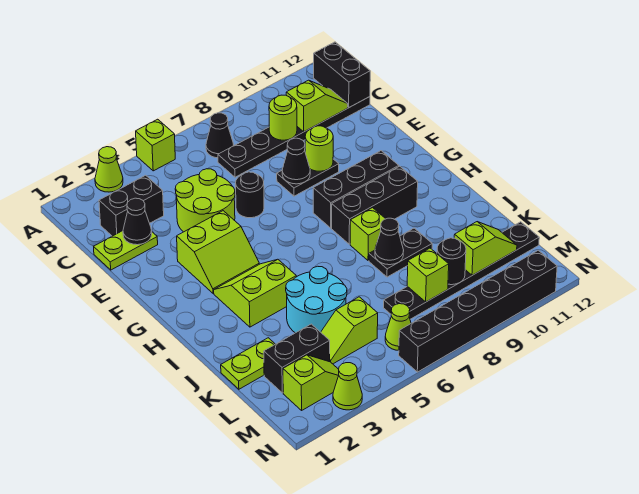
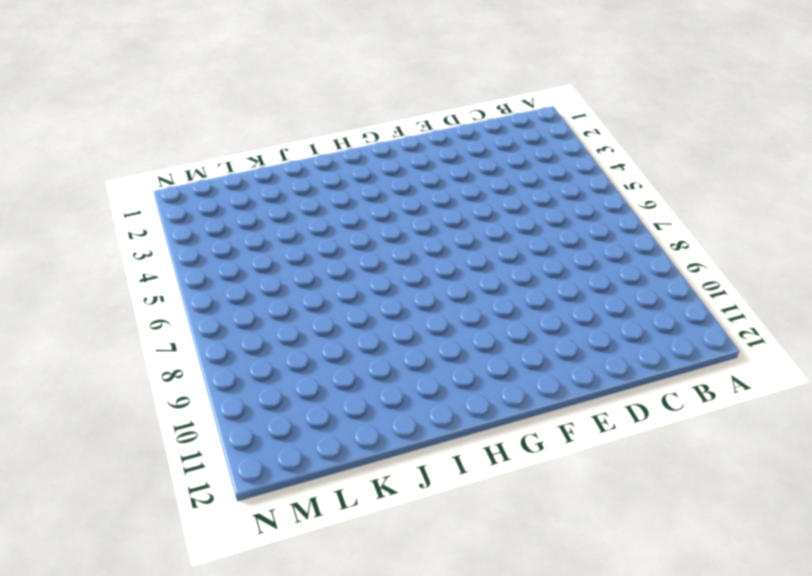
none -> lime cone A3 level 1
none -> lime brick A5 level 1
none -> black cone B7 level 1
none -> black brick C2:C3 level 1

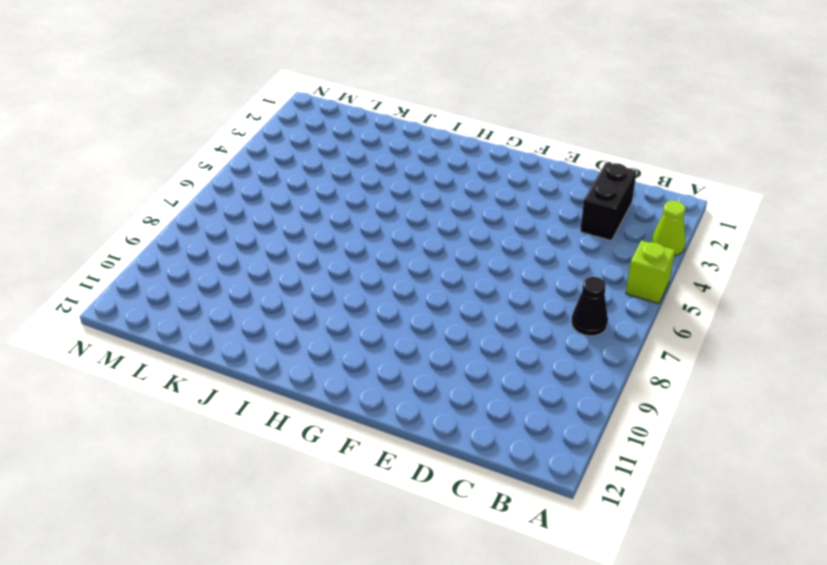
none -> black plate C7:C12 level 1
none -> lime plate D1:D2 level 1
none -> lime round brick D4:E5 level 1
none -> black round brick E6 level 1

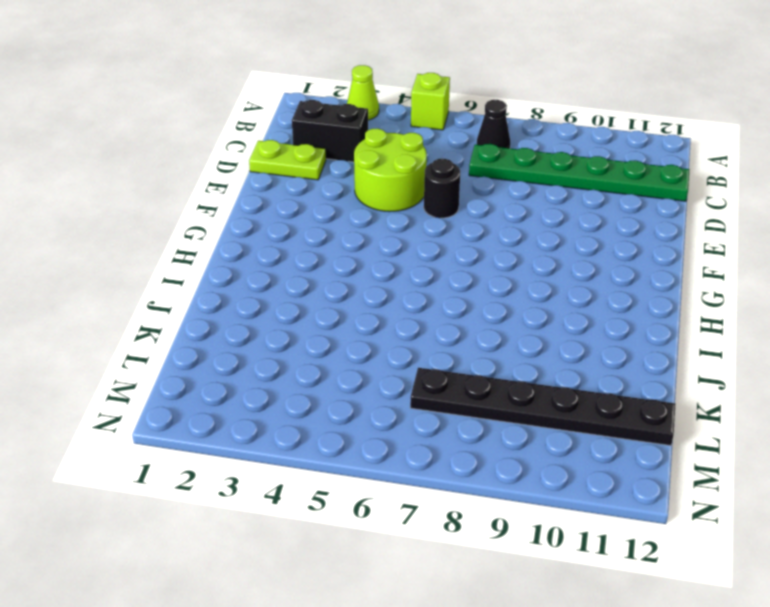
green plate C7:C12 level 1 -> black plate C7:C12 level 1
none -> black plate E8:E9 level 1
none -> lime slope F3:G4 level 1 top F
none -> black brick G8:G10 level 1
none -> lime slope H3:I4 level 1 top I

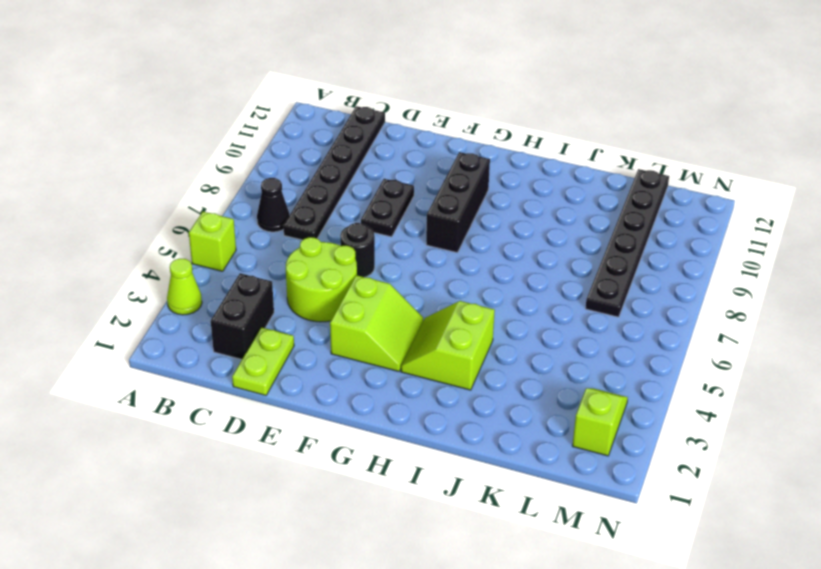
none -> black brick H8:H10 level 1
none -> lime brick I8 level 1
none -> cyan round brick J4:K5 level 1
none -> black plate J8:J9 level 1

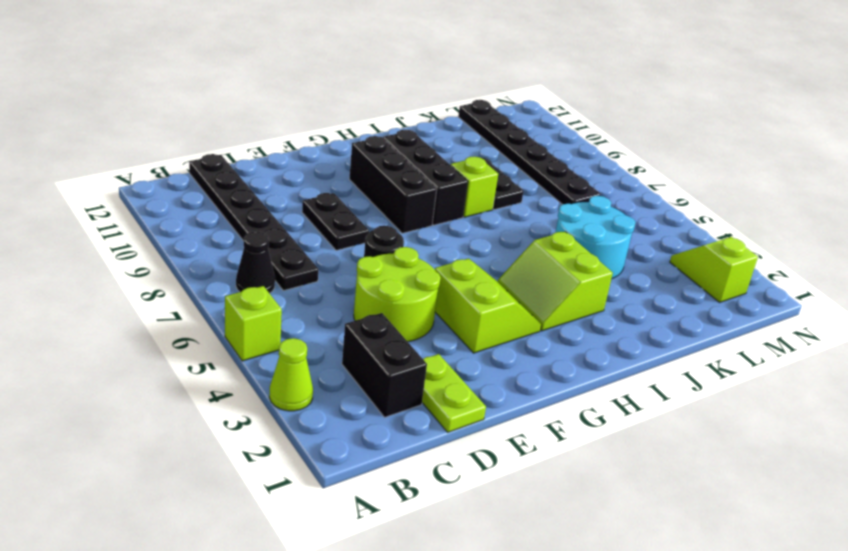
none -> lime plate K1:K2 level 1
none -> black brick L2:L3 level 1
none -> lime slope L4:L5 level 1 top 5
none -> lime cone M6 level 1

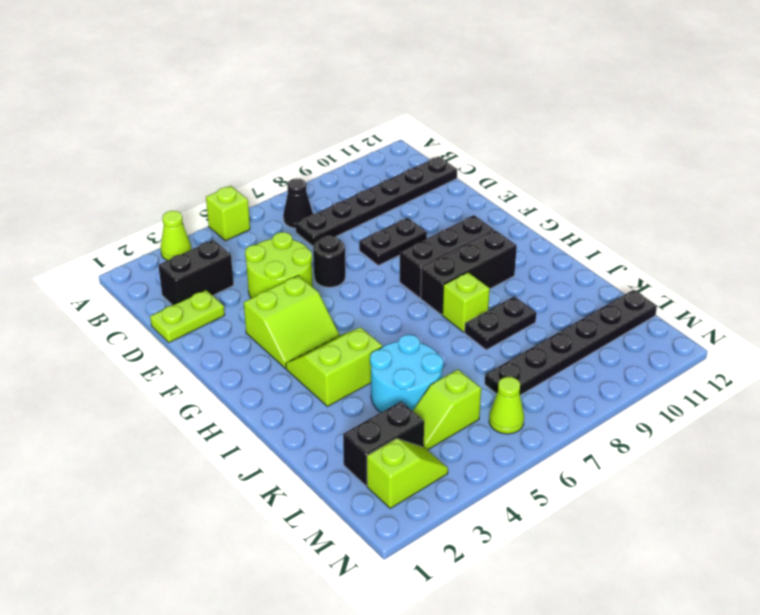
none -> lime plate K1:K2 level 1
none -> lime cone N3 level 1
none -> black brick N6:N11 level 1
none -> black brick B12:C12 level 2

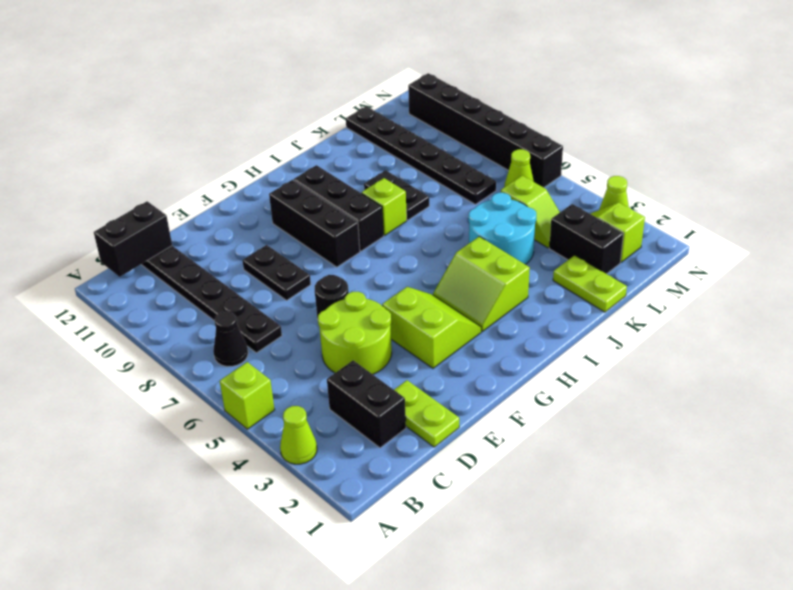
none -> lime round brick C9 level 2
none -> lime slope C10:C11 level 2 top 10
none -> black cone D2 level 2
none -> black cone E8 level 2

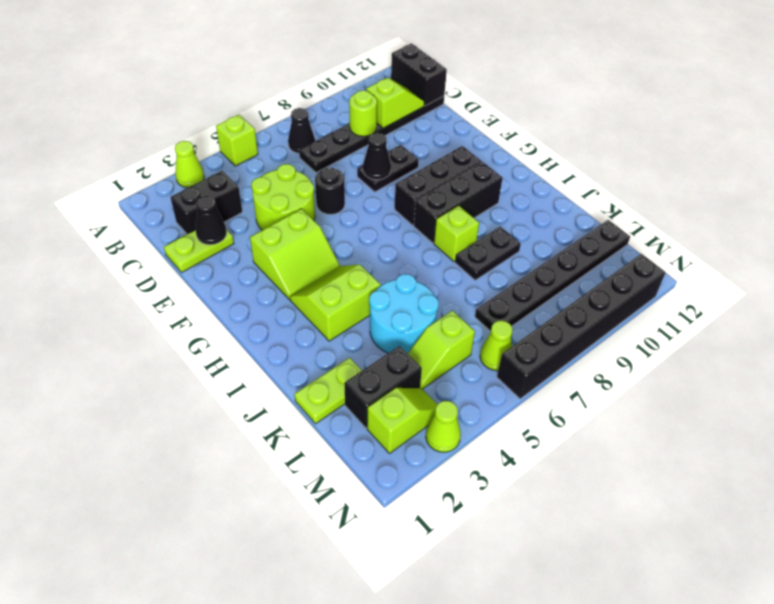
none -> lime round brick E9 level 2
none -> black cone J8 level 2
none -> lime brick L8 level 2
none -> black round brick L9 level 2

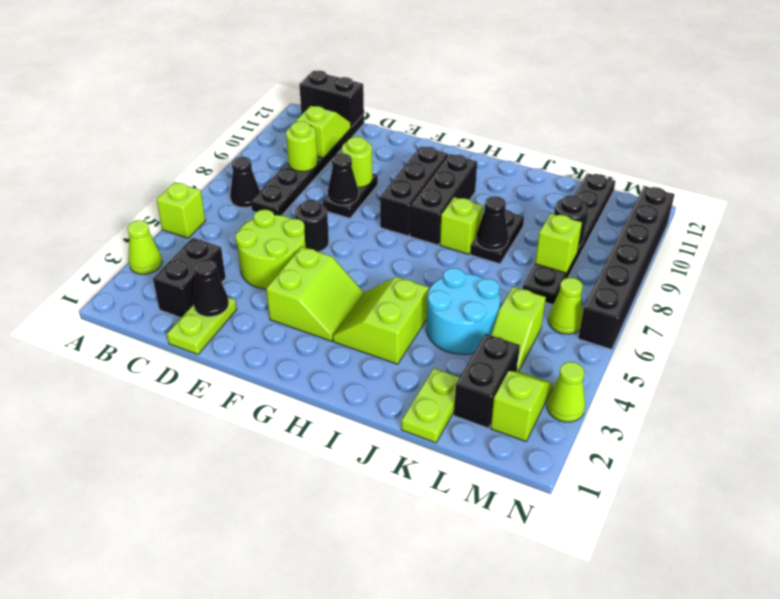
none -> lime slope L10:L11 level 2 top 10

